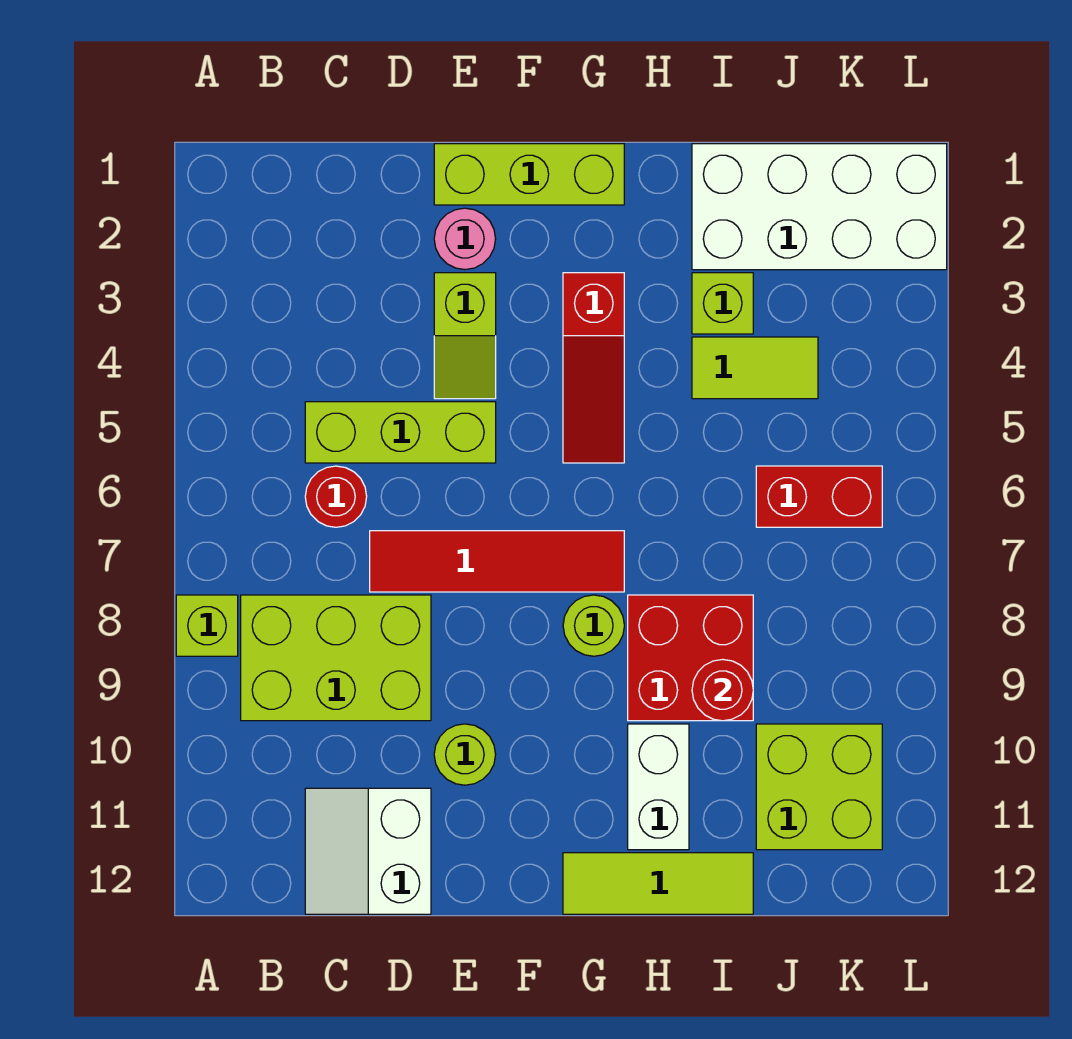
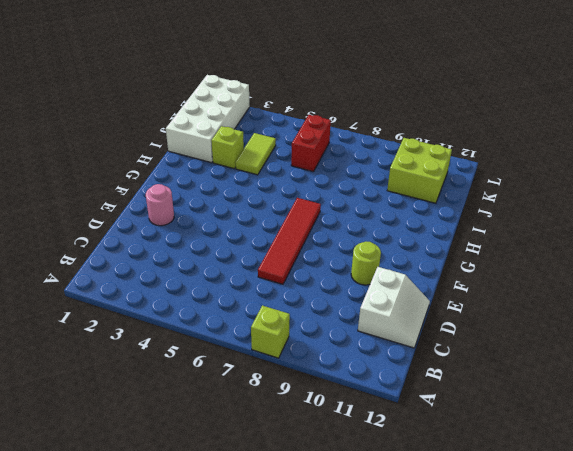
white slope C11:D12 level 1 top 11 -> white slope C11:D12 level 1 top D
none -> lime brick B8:D9 level 1
none -> lime brick C5:E5 level 1
none -> red round brick C6 level 1

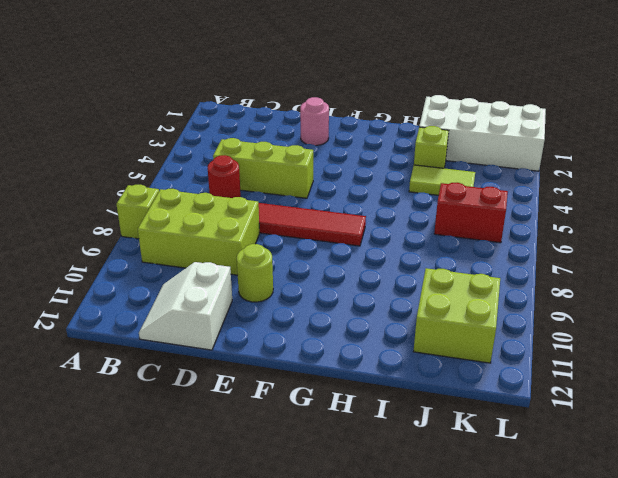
none -> lime brick E1:G1 level 1
none -> lime slope E3:E4 level 1 top 3
none -> red slope G3:G5 level 1 top 3

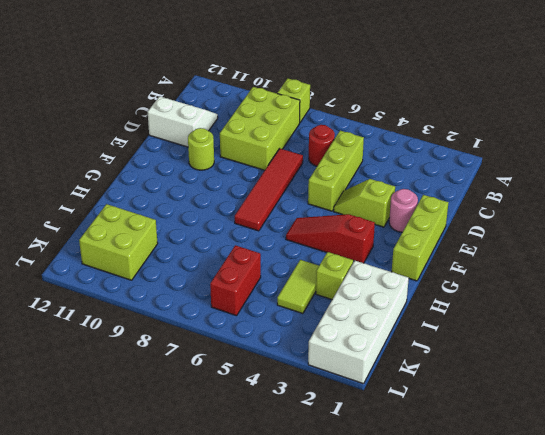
none -> lime round brick G8 level 1
none -> lime tile G12:I12 level 1
none -> red brick H8:I9 level 1

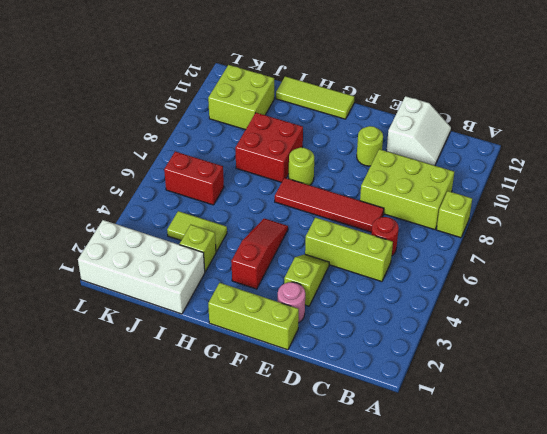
none -> white brick H10:H11 level 1
none -> red round brick I9 level 2

